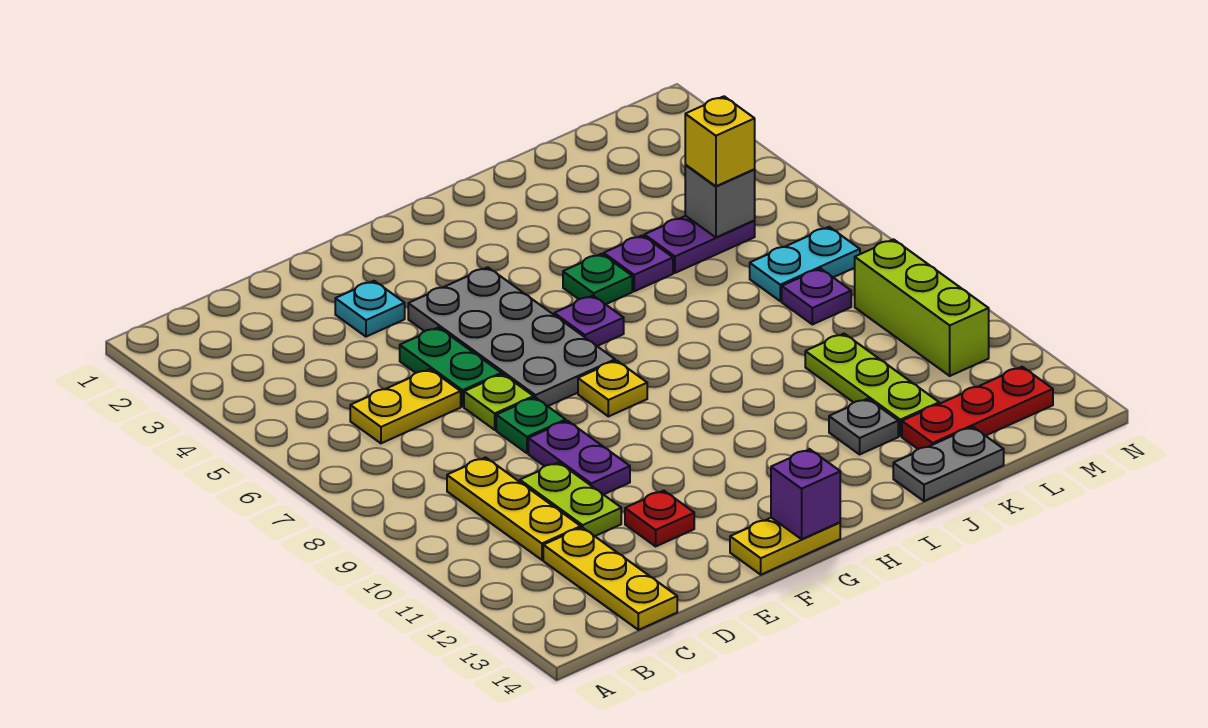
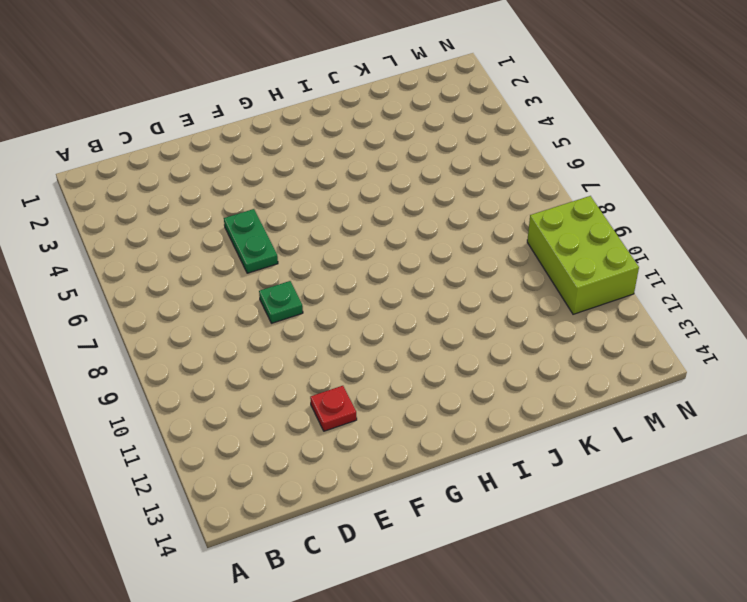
lime brick M9:N11 level 1 -> lime brick M9:M11 level 1
none -> yellow plate C6:D6 level 1
none -> yellow plate C9:C11 level 1
none -> yellow plate C12:C14 level 1

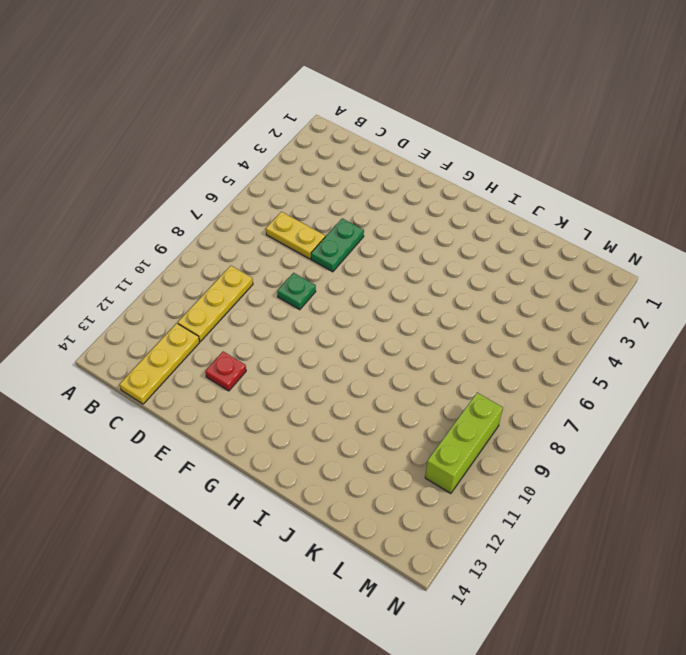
none -> lime plate D10:D11 level 1
none -> cyan plate E3 level 1
none -> lime plate E7 level 1

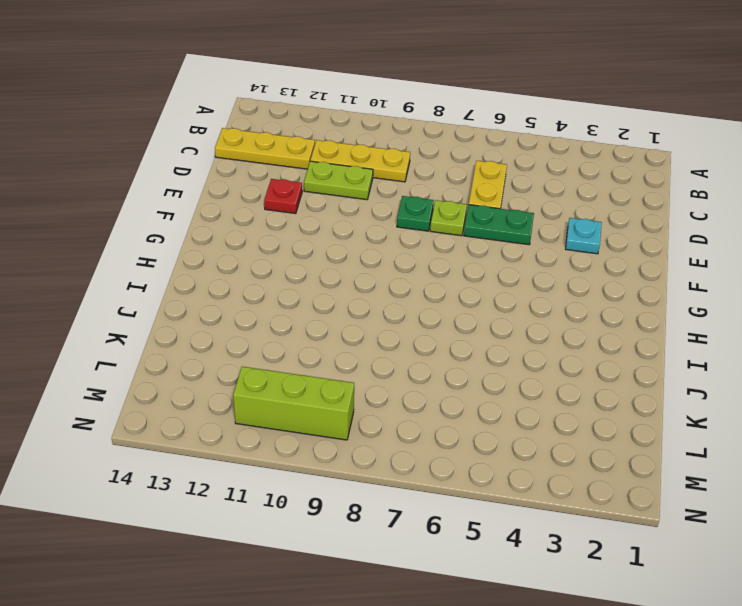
none -> purple plate E9:E10 level 1
none -> grey plate F4:G7 level 1
none -> yellow plate F14:G14 level 1

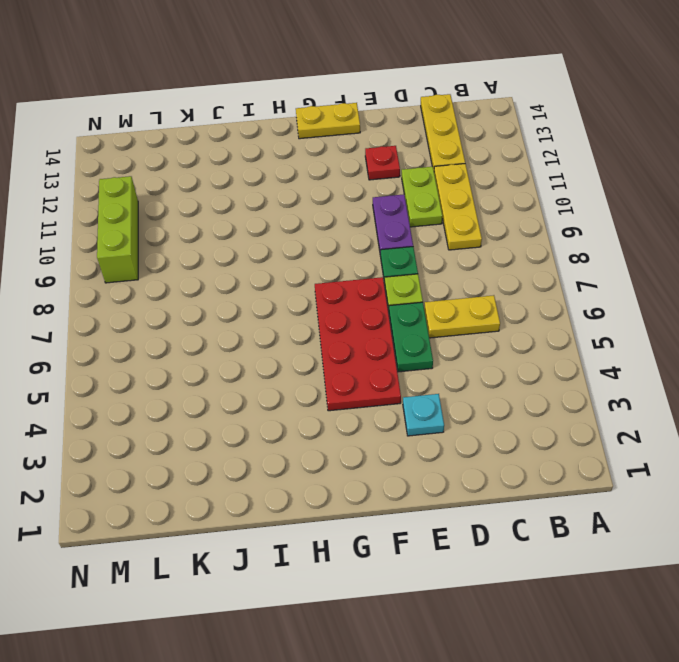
red plate F4:G7 level 1 -> grey plate F4:G7 level 1
none -> yellow plate G8 level 1
none -> purple plate H6 level 1
none -> green plate I5 level 1

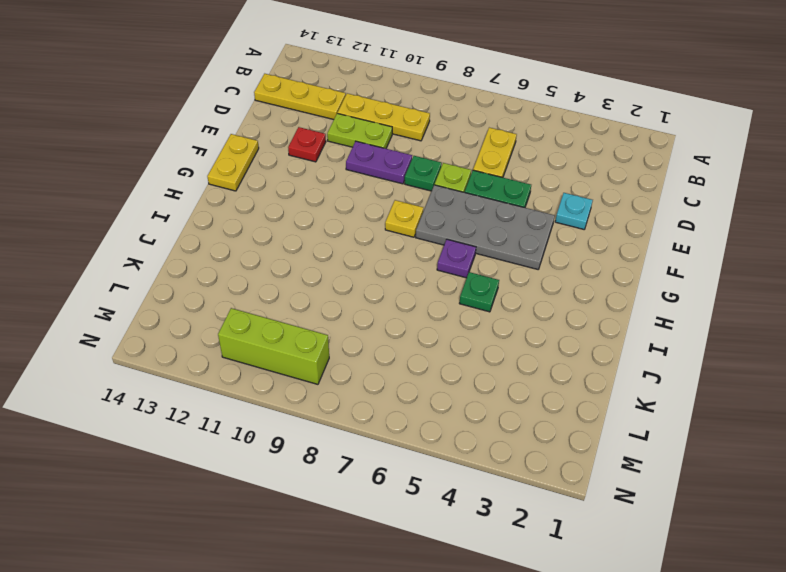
none -> purple plate J5 level 1
none -> grey plate J12 level 1
none -> grey plate J14:K14 level 1

